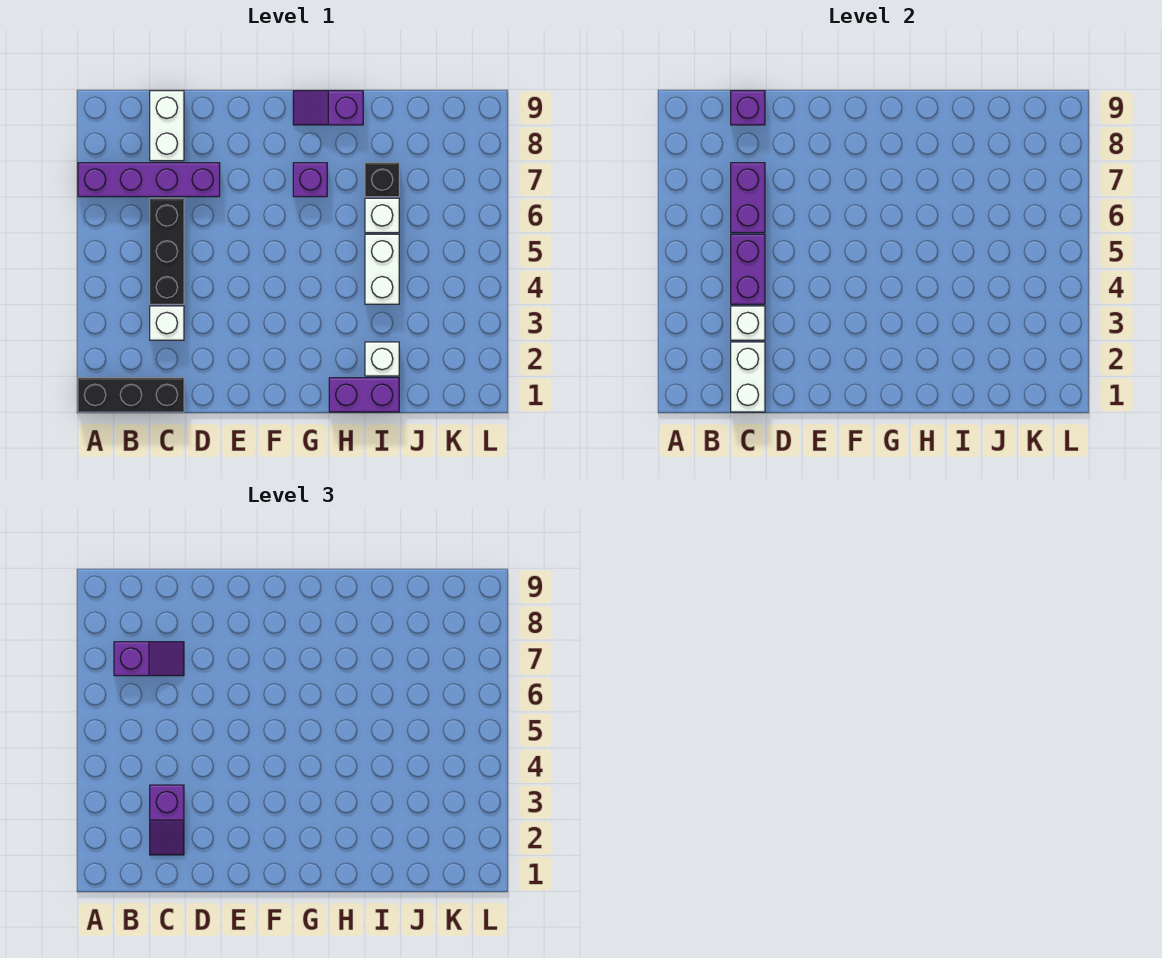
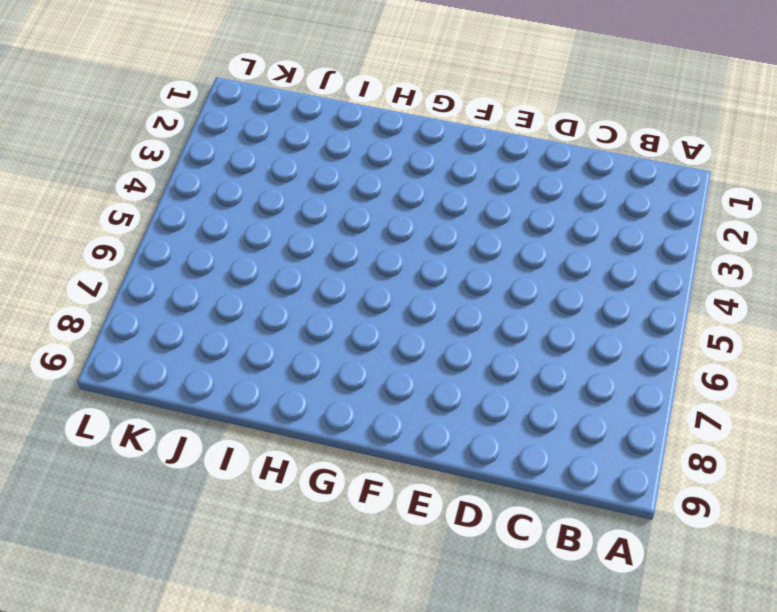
none -> black brick A1:C1 level 1
none -> purple brick A7:D7 level 1
none -> white brick C3 level 1

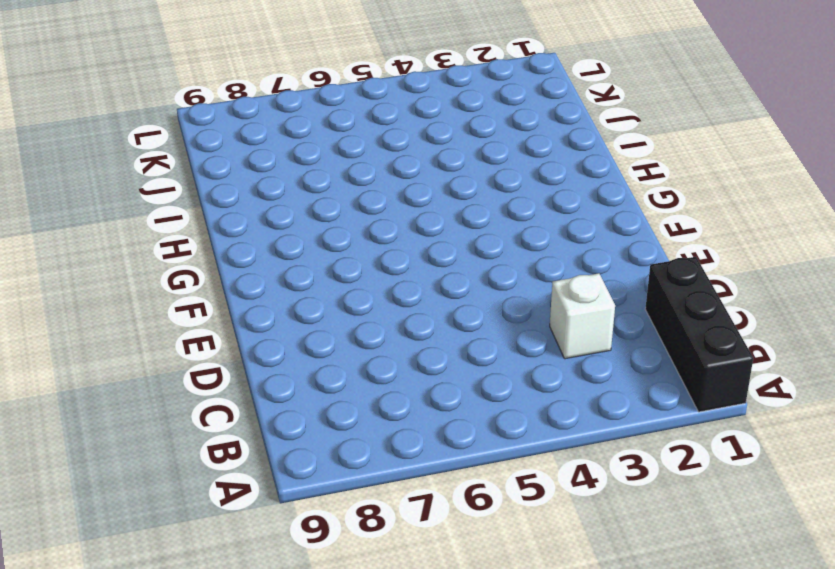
none -> purple brick A7:D7 level 1
none -> black brick C4:C6 level 1
none -> white brick C8:C9 level 1

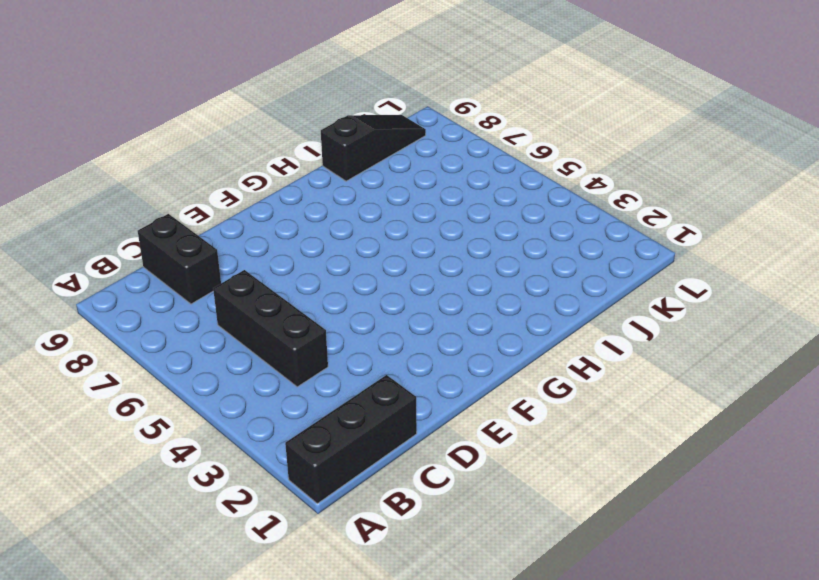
black brick C8:C9 level 1 -> white brick C8:C9 level 1
black slope I9:K9 level 1 top I -> none
none -> purple brick A7:D7 level 1
none -> white brick C3 level 1
none -> purple brick G7 level 1

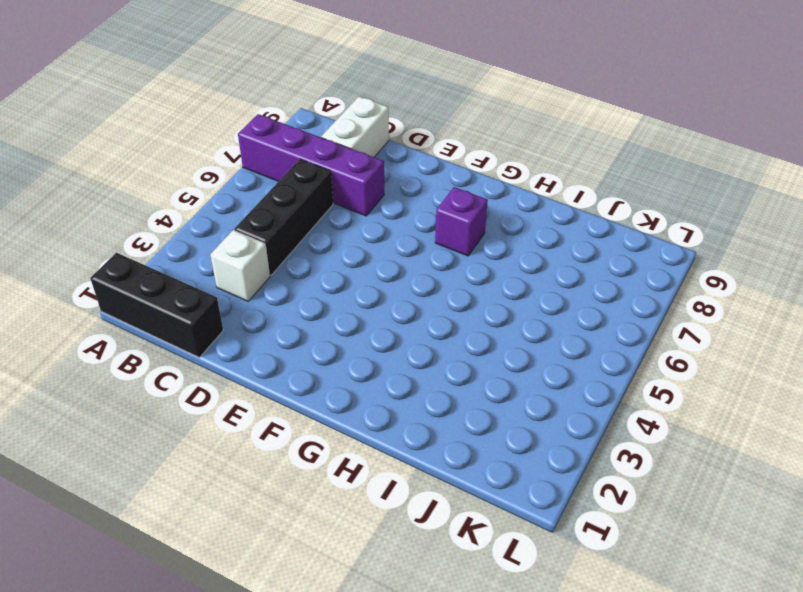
none -> purple slope G9:H9 level 1 top H
none -> purple brick H1:I1 level 1
none -> white brick I2 level 1

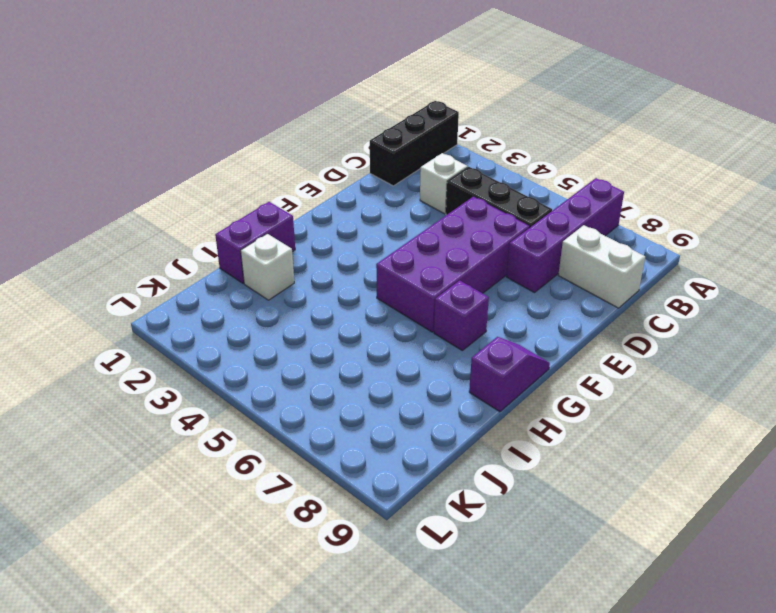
purple brick D5:G6 level 1 -> none
none -> white brick I4:I5 level 1
none -> white brick I6 level 1
none -> black brick I7 level 1

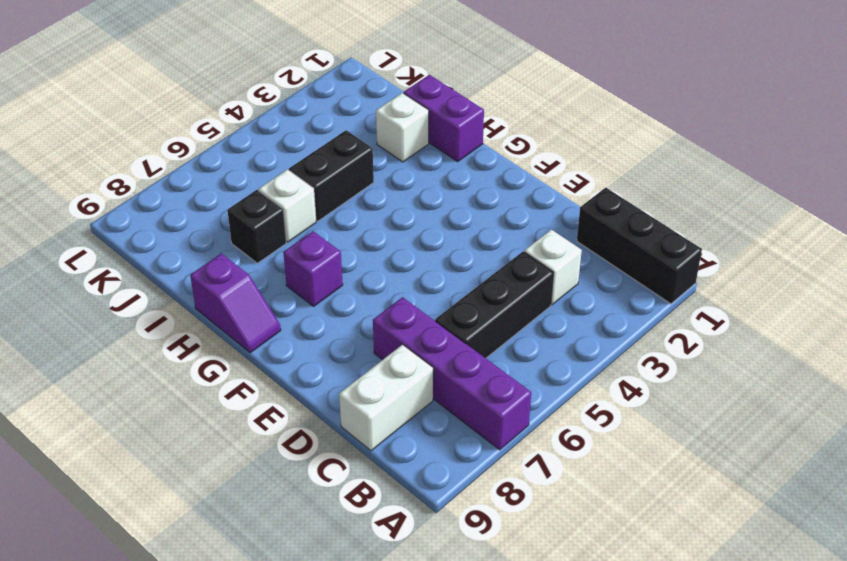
black brick I4:I5 level 1 -> white brick I4:I5 level 1
none -> white brick C1:C2 level 2
none -> white brick C3 level 2
none -> purple brick C4:C5 level 2

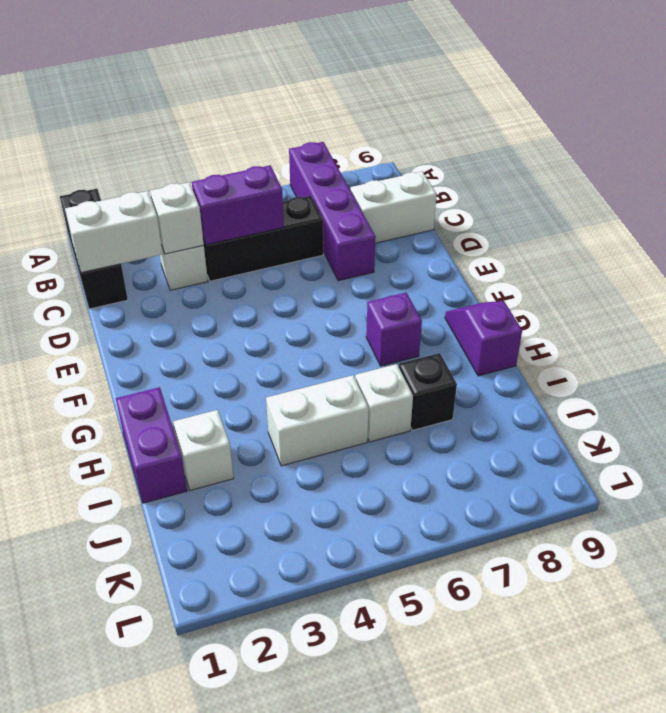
none -> purple brick C6:C7 level 2
none -> purple brick C9 level 2
none -> purple slope B7:C7 level 3 top B

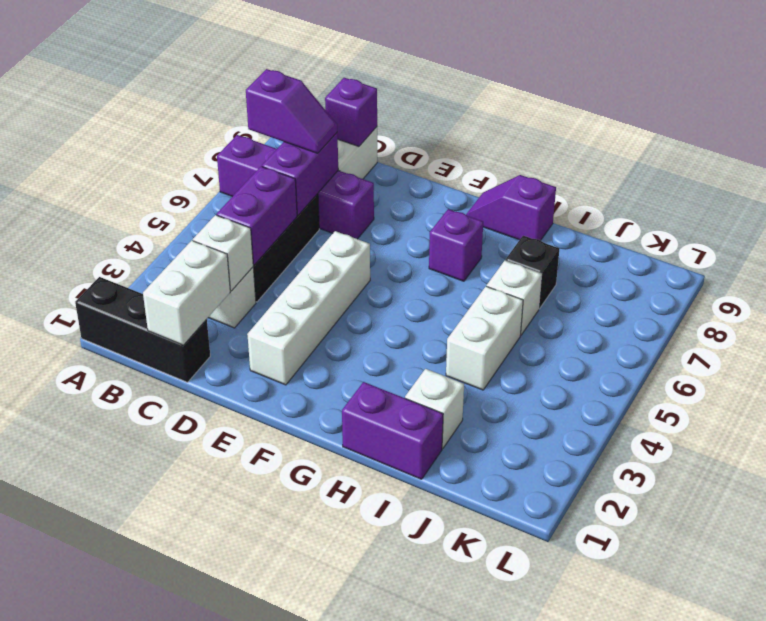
white brick E2:E5 level 1 -> none
none -> purple slope C2:C3 level 3 top 3

